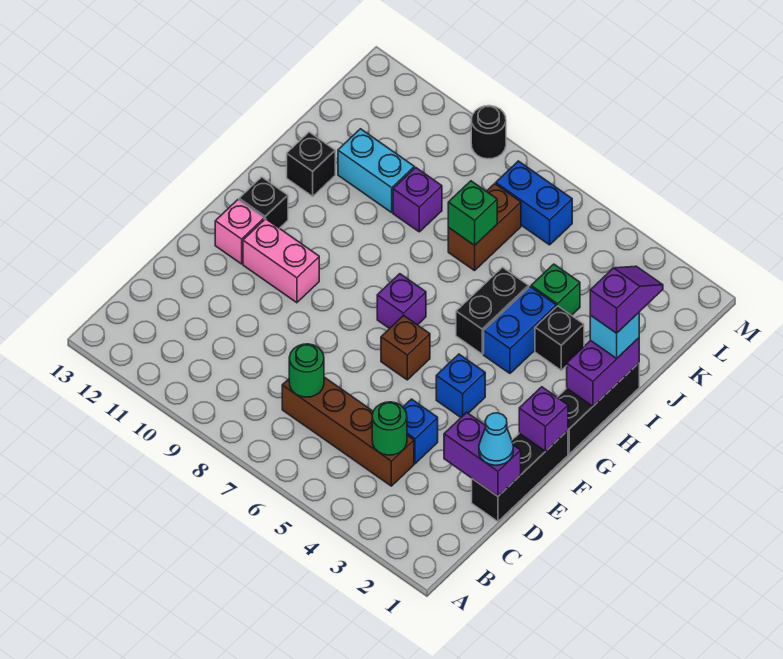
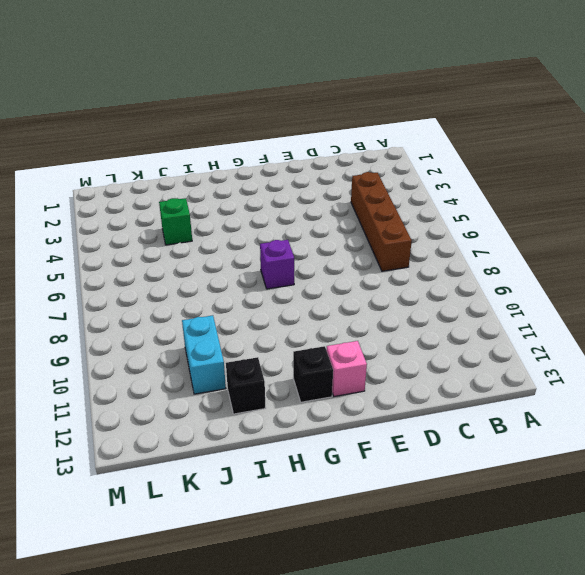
none -> black brick D1:F1 level 1
none -> blue brick D4 level 1
none -> blue brick F4 level 1

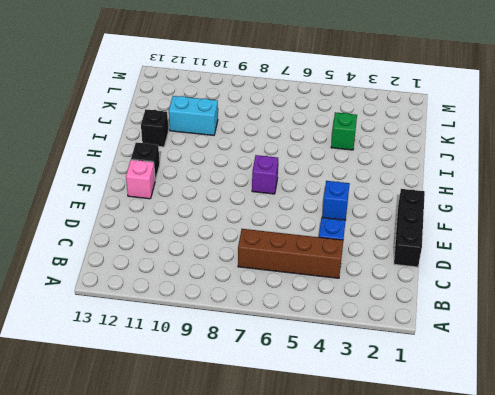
none -> brown brick F6 level 1
none -> pink brick F10:F11 level 1
none -> black brick G1:I1 level 1

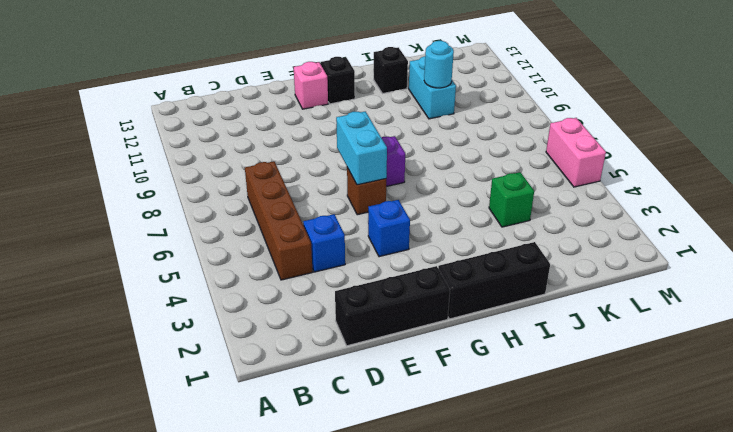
cyan brick F6:F7 level 2 -> none
cyan round brick J10 level 2 -> none
pink brick M5:M6 level 1 -> pink brick F10:F11 level 1
none -> blue brick H4:I4 level 1
none -> black brick H5:I5 level 1
none -> black brick I3 level 1

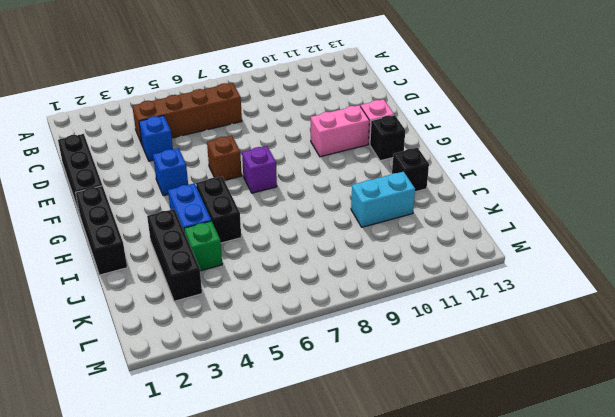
black brick I3:K3 level 1 -> black brick I3 level 1
none -> brown brick J7:K7 level 1
none -> purple brick J9 level 1
none -> blue brick L6:L7 level 1

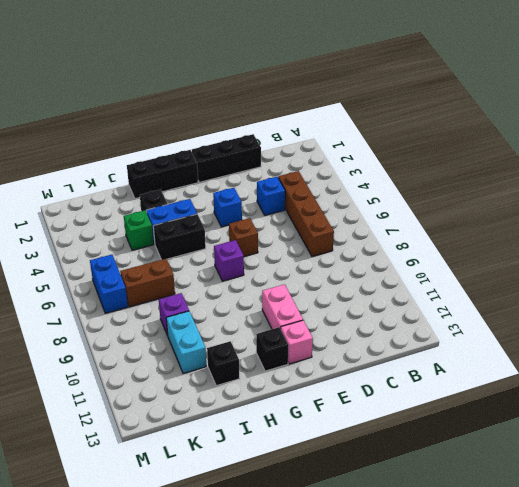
none -> black round brick M9 level 1
none -> green round brick C4 level 2
none -> green round brick C7 level 2

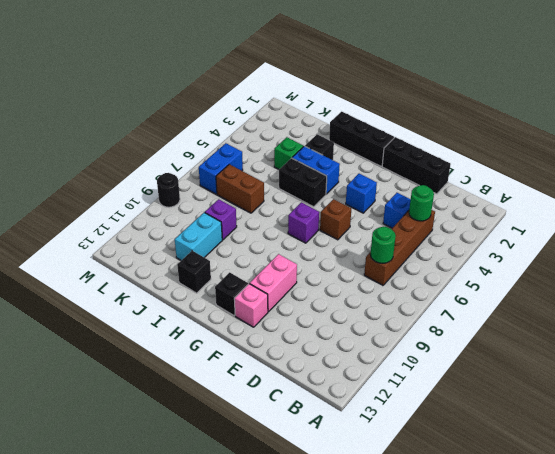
none -> purple brick D1:D2 level 2
none -> purple brick F1 level 2
none -> purple brick H1:I1 level 2

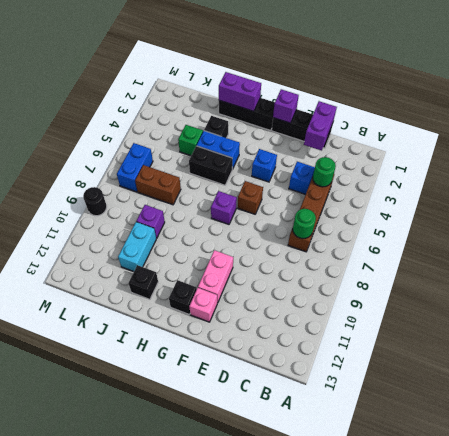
none -> green brick J7 level 2
none -> cyan cone D1 level 3
none -> cyan brick I1 level 3

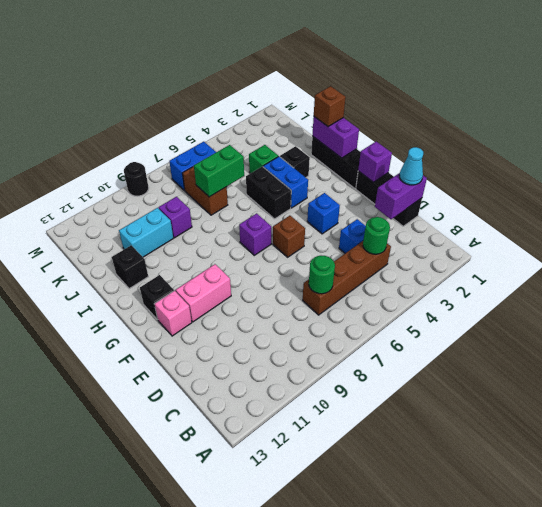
brown brick I1 level 3 -> cyan brick I1 level 3
green brick J6:J7 level 2 -> green brick J7 level 2
none -> purple slope I1:J1 level 4 top I

